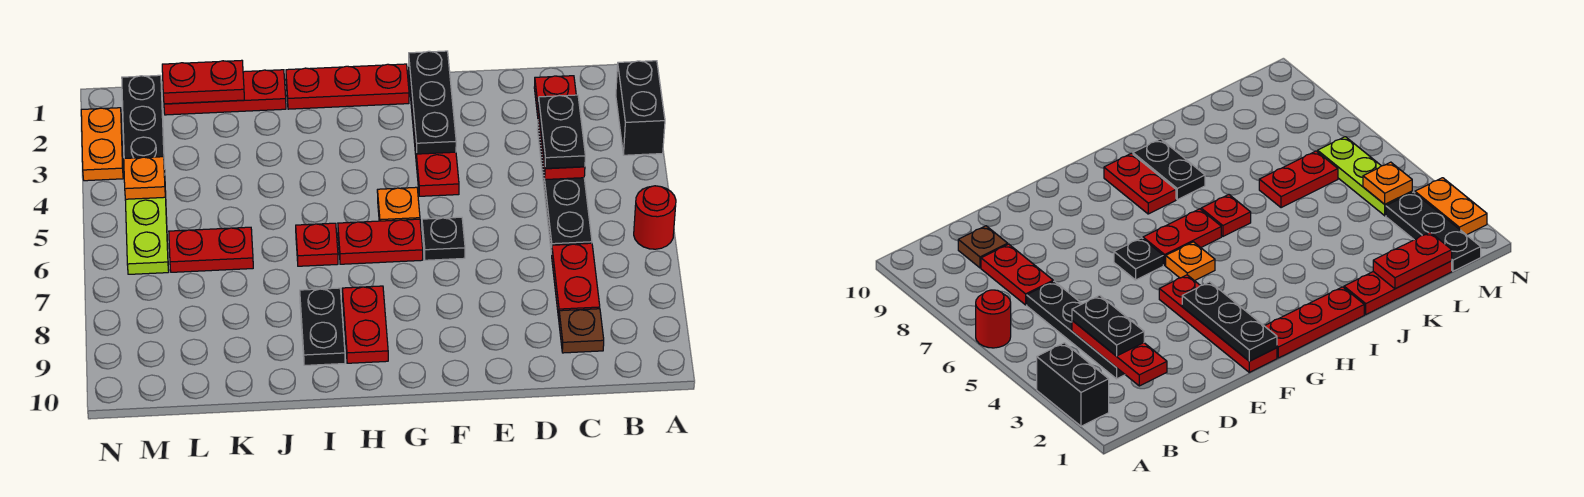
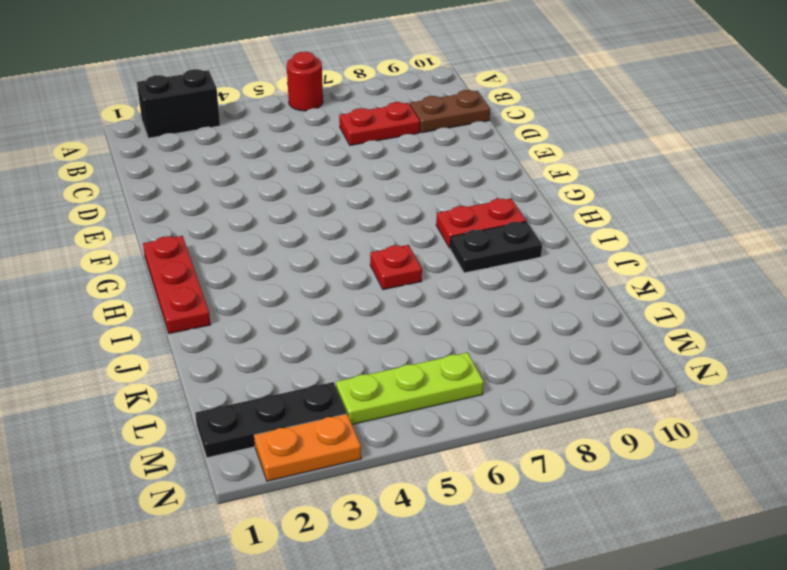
brown plate C9:C10 level 1 -> brown plate C9 level 1
none -> black plate C3:C6 level 1
none -> red plate F1:F4 level 1
none -> black plate F6 level 1

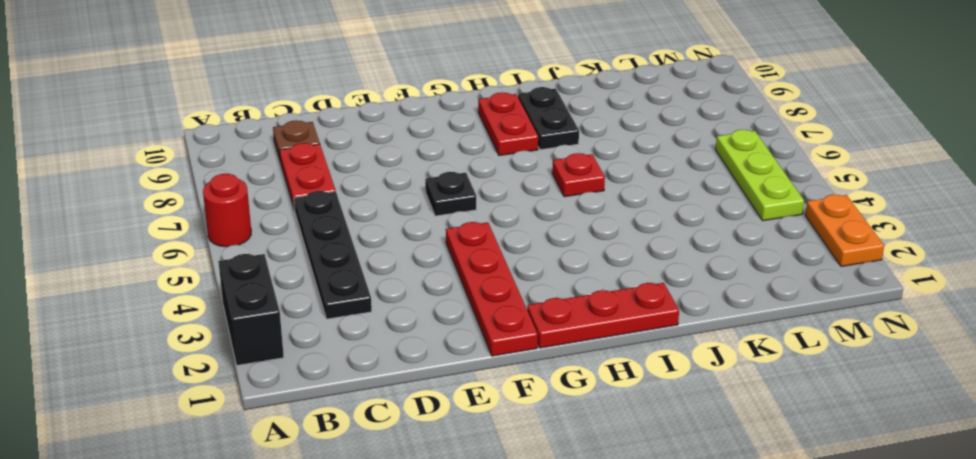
none -> orange plate G5 level 1
none -> red plate G6:H6 level 1
none -> red plate J1:L1 level 1

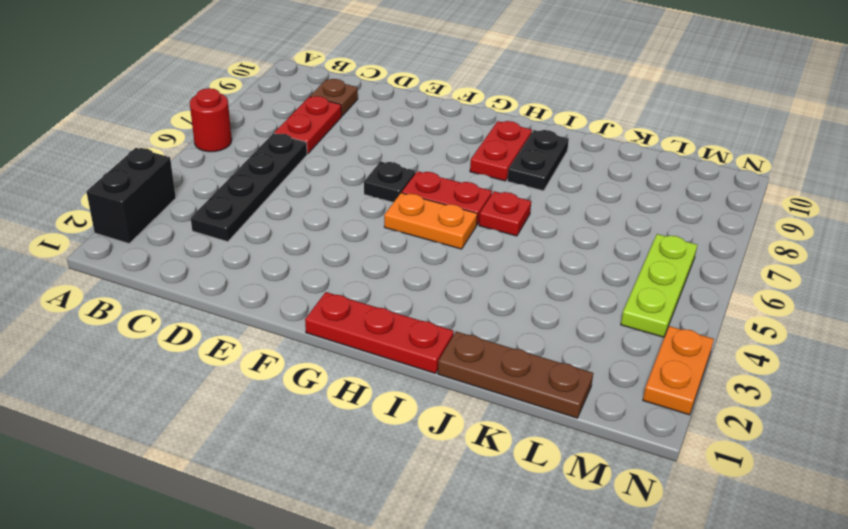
orange plate G5:H5 level 1 -> orange plate G5 level 1
brown plate J1:L1 level 1 -> red plate J1:L1 level 1
none -> red plate F1:F4 level 1
none -> red plate K6:L6 level 1
none -> black plate M1:M3 level 1

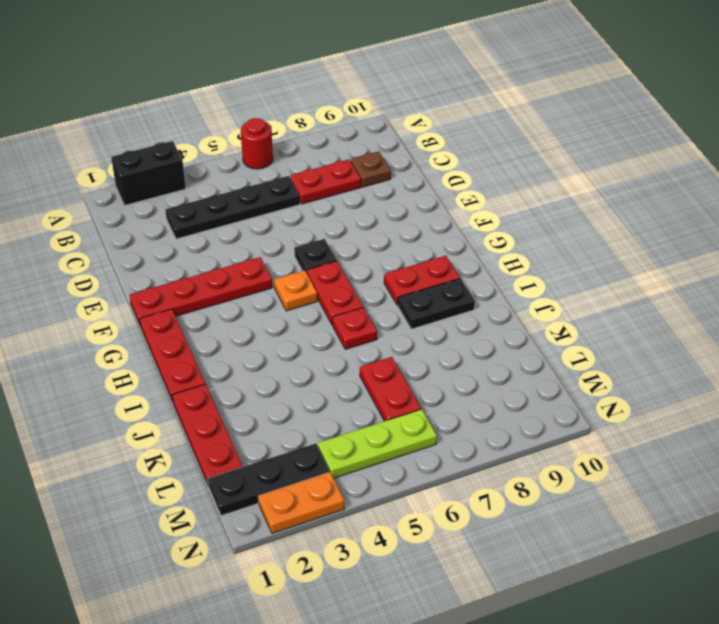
none -> red plate C2:C4 level 2
none -> black plate F1:F3 level 2
none -> red plate K1:L1 level 2

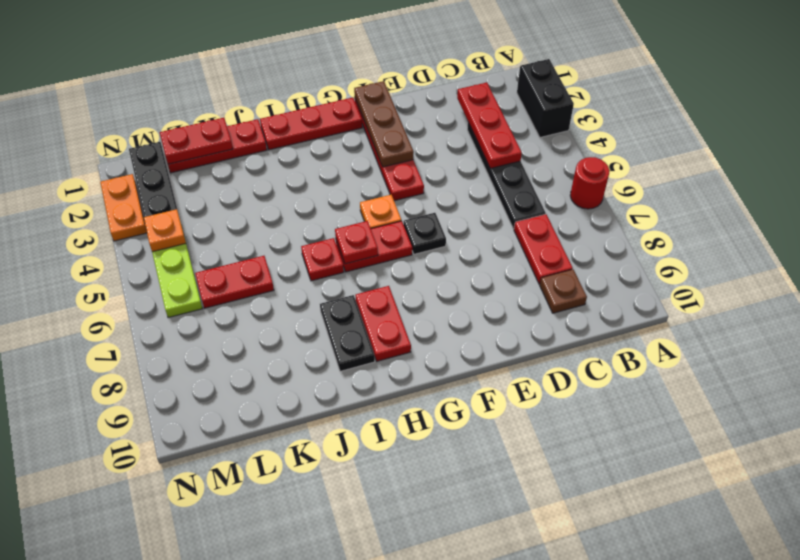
brown plate F1:F3 level 2 -> black plate F1:F3 level 2
red plate H6 level 2 -> none
none -> black plate C3:C4 level 3

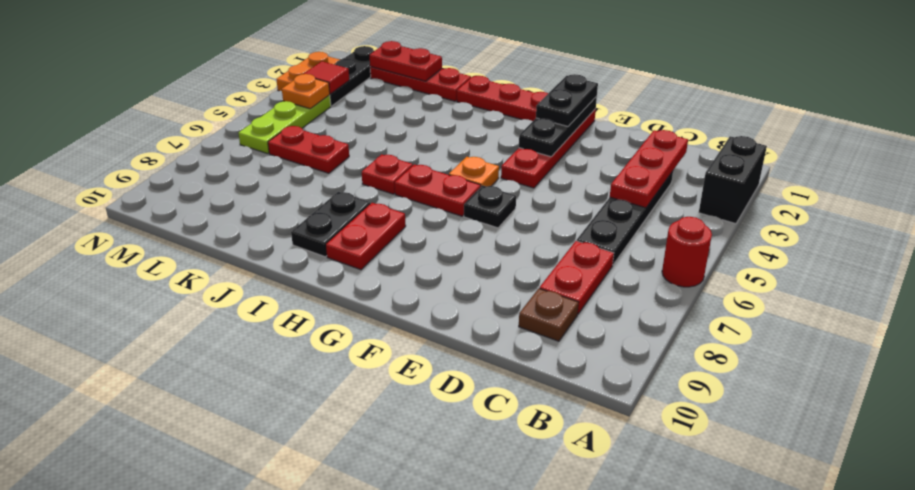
black plate F1:F2 level 3 -> black plate C3:C4 level 3
red tile M3 level 2 -> none

